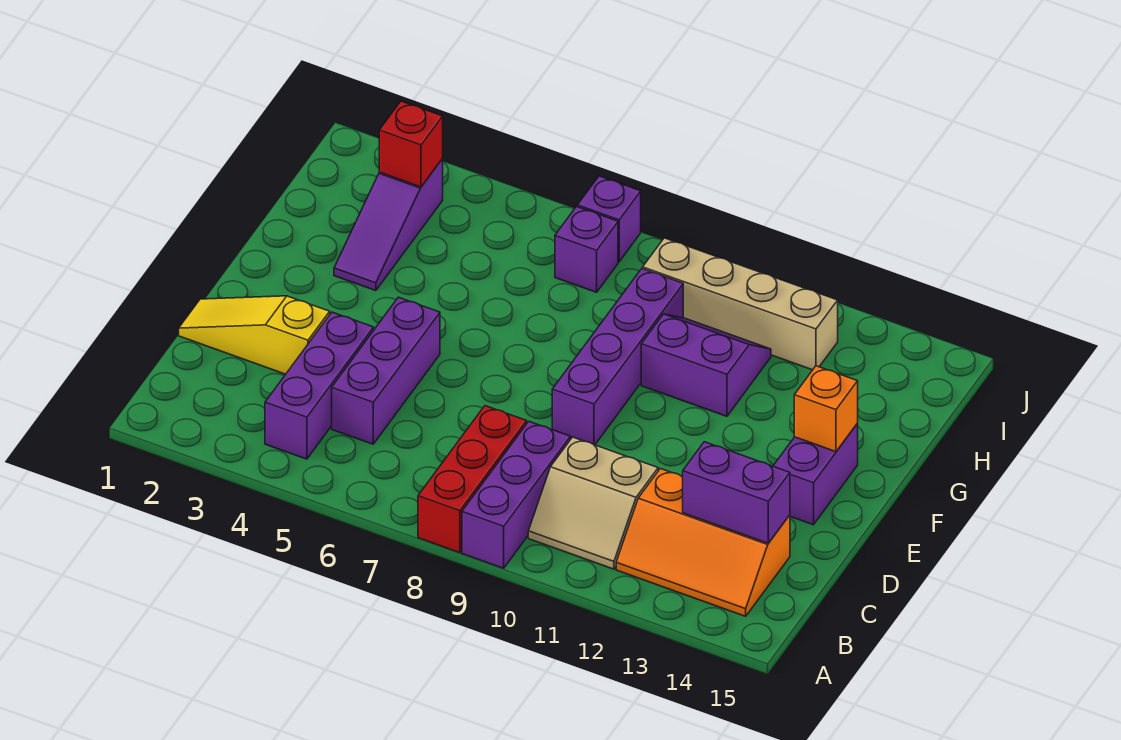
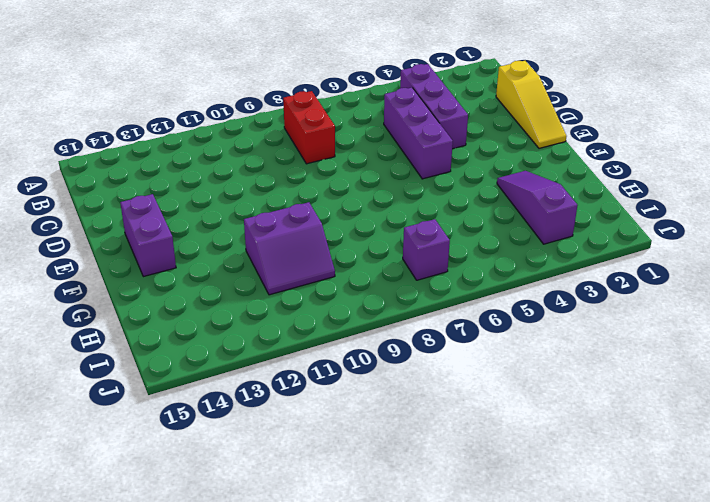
red brick B8:C8 level 1 -> red brick A8:C8 level 1
yellow slope C1:E1 level 1 top C -> yellow slope D1:D3 level 1 top 3
none -> purple brick A9:C9 level 1
none -> tan slope B10:C11 level 1 top C
none -> orange slope B12:C14 level 1 top C

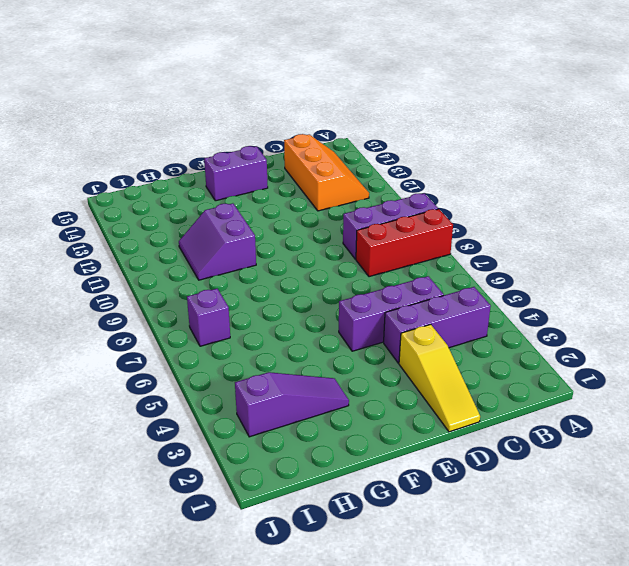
none -> tan slope B10:C11 level 1 top C
none -> purple brick E9:H9 level 1
none -> tan brick I9:I12 level 1

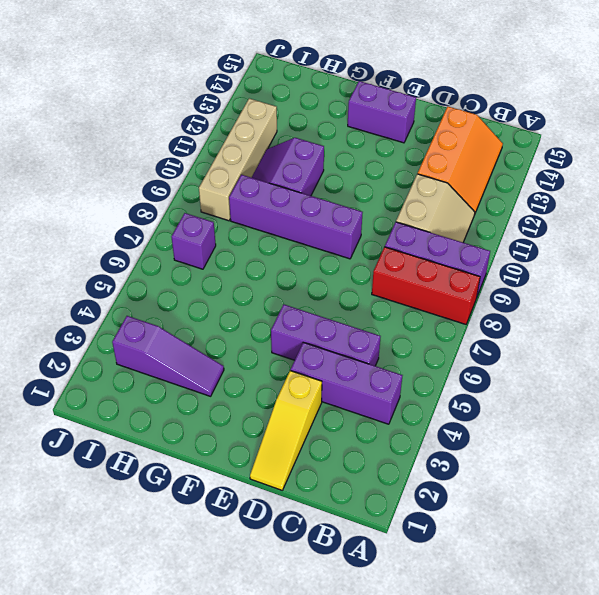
none -> purple brick J7 level 1
none -> purple brick C13:C14 level 2
none -> orange brick F14 level 2

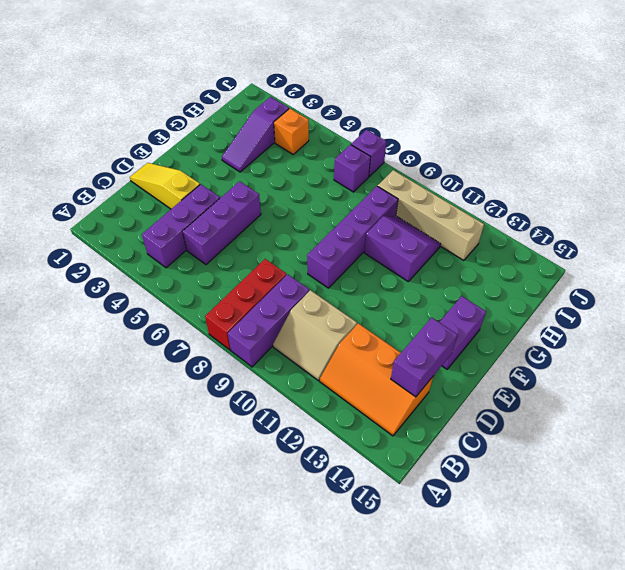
purple brick C14:D14 level 2 -> purple brick C13:C14 level 2
orange brick I4 level 1 -> orange brick F14 level 2
none -> red brick I3 level 2

